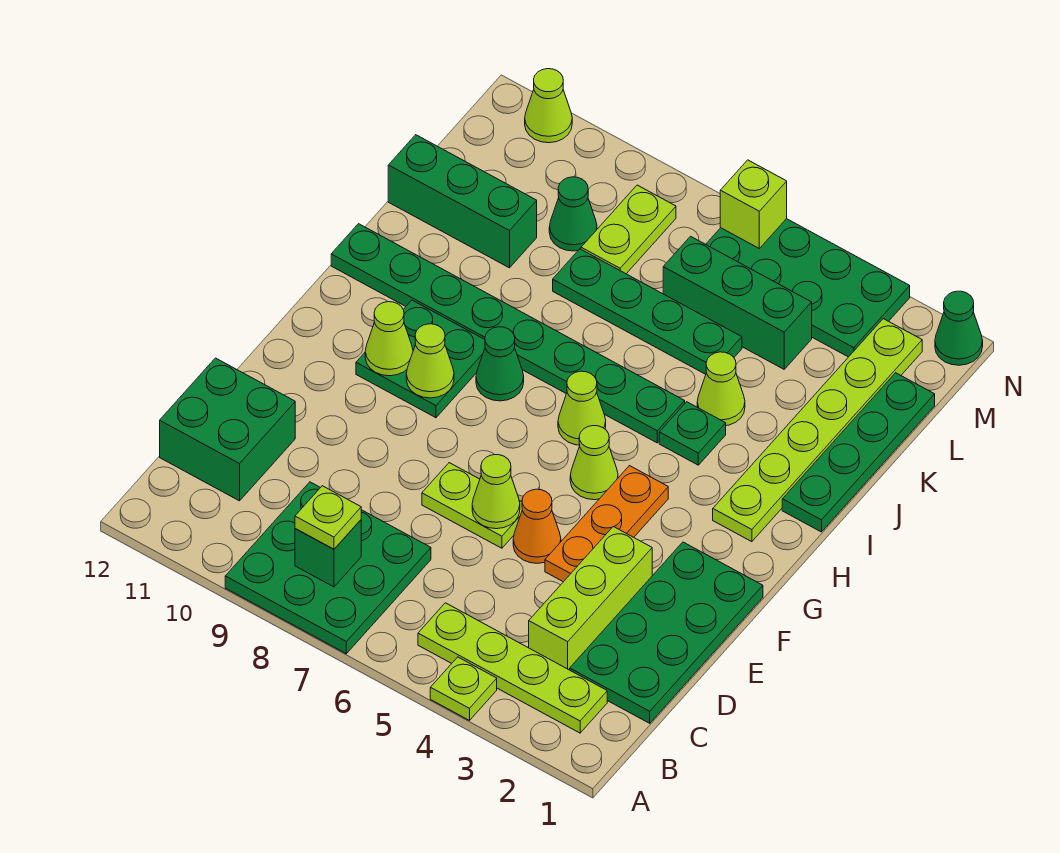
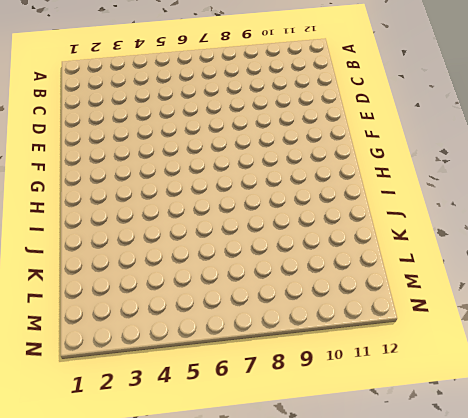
none -> lime plate A4 level 1
none -> green plate A7:C9 level 1
none -> lime plate B2:B5 level 1
none -> green plate C1:F2 level 1

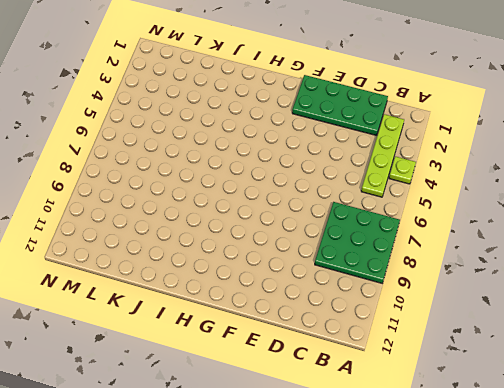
none -> lime brick C3:E3 level 1
none -> green brick C11:D12 level 1
none -> orange plate E4:G4 level 1
none -> orange cone E5 level 1

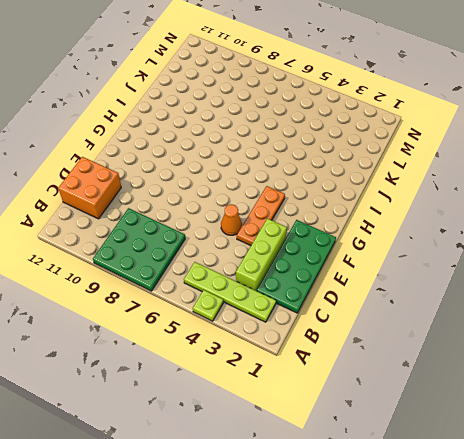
orange brick C11:D12 level 1 -> green brick C11:D12 level 1
none -> lime plate E6:E7 level 1
none -> lime cone G5 level 1
none -> green plate G9:H10 level 1
none -> lime plate H2:M2 level 1

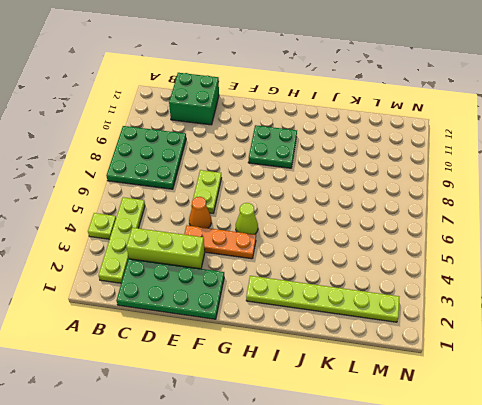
none -> lime cone H6 level 1
none -> green cone H8 level 1
none -> green plate I1:L1 level 1
none -> green plate I4 level 1

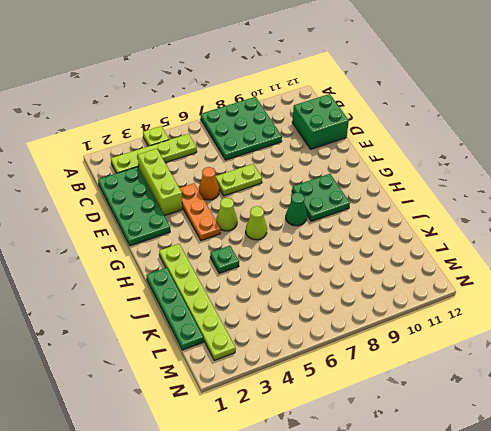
none -> green plate I5:I12 level 1
none -> lime cone J4 level 1
none -> green plate K5:K8 level 1
none -> green brick K10:K12 level 1

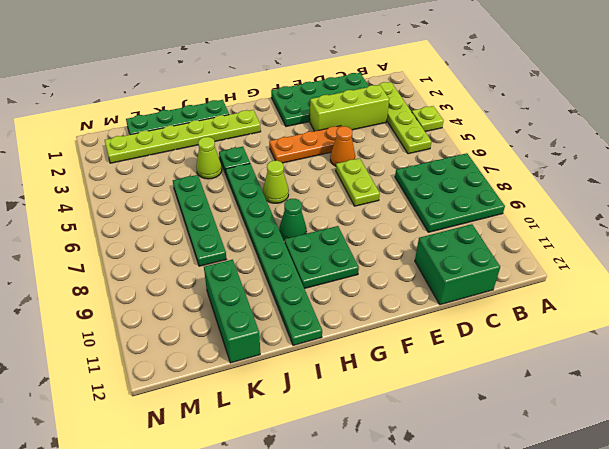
none -> lime cone G5 level 1
none -> green brick L4:L6 level 1
none -> lime plate L8:M8 level 1
none -> green cone L9 level 1

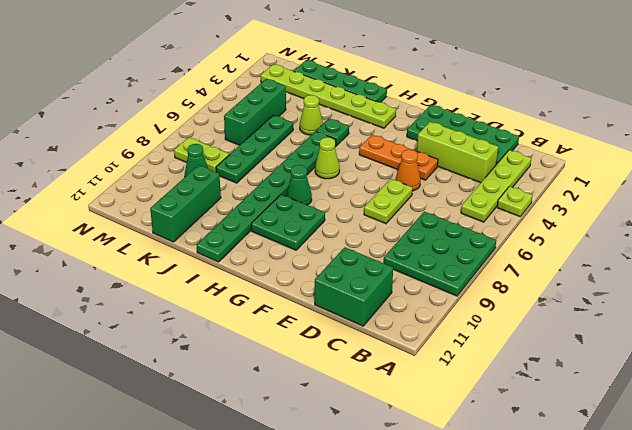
none -> lime cone G5 level 1
none -> green plate M3:N6 level 1
none -> green cone N1 level 1
none -> lime cone N11 level 1

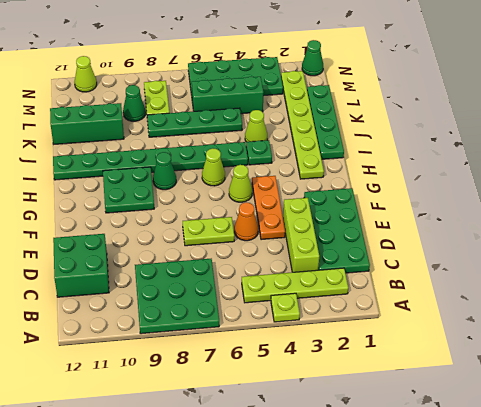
none -> green brick B8 level 2
none -> lime cone E6 level 2
none -> lime cone G9 level 2
none -> lime cone G10 level 2

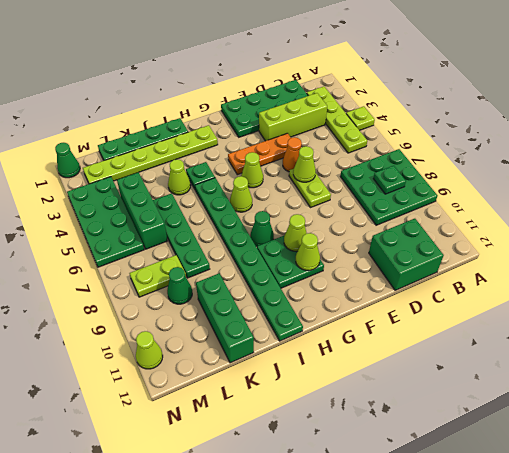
green plate B8 level 2 -> green brick B8 level 2
none -> lime brick N6 level 2
none -> lime plate B8 level 3

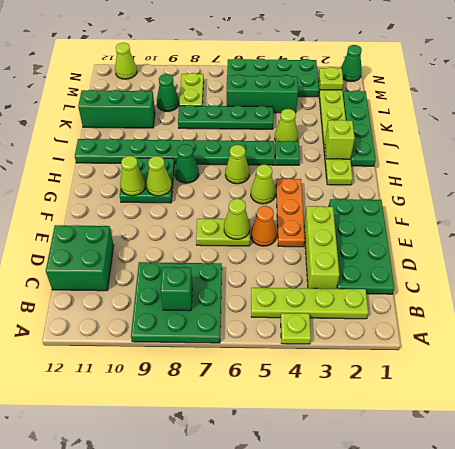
lime brick I2 level 2 -> lime brick N6 level 2
lime plate M2 level 2 -> lime plate B8 level 3

